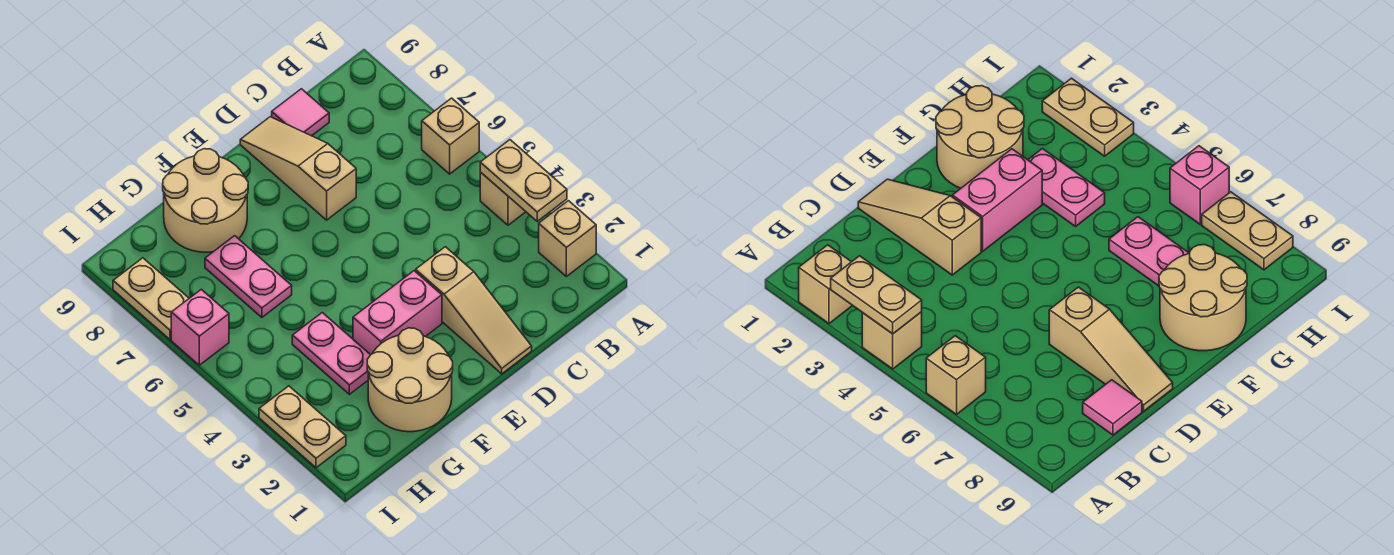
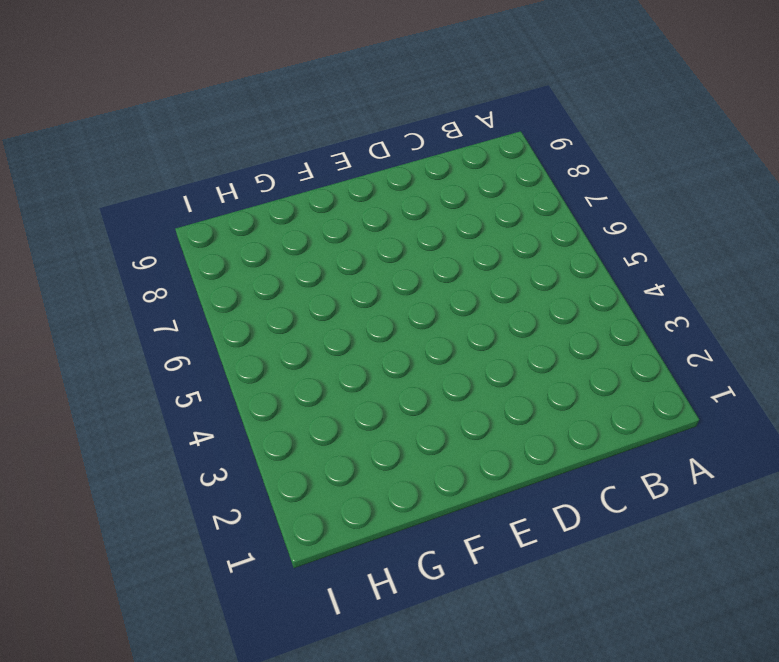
none -> tan brick A2 level 1
none -> tan brick A4 level 1
none -> tan brick A6 level 1

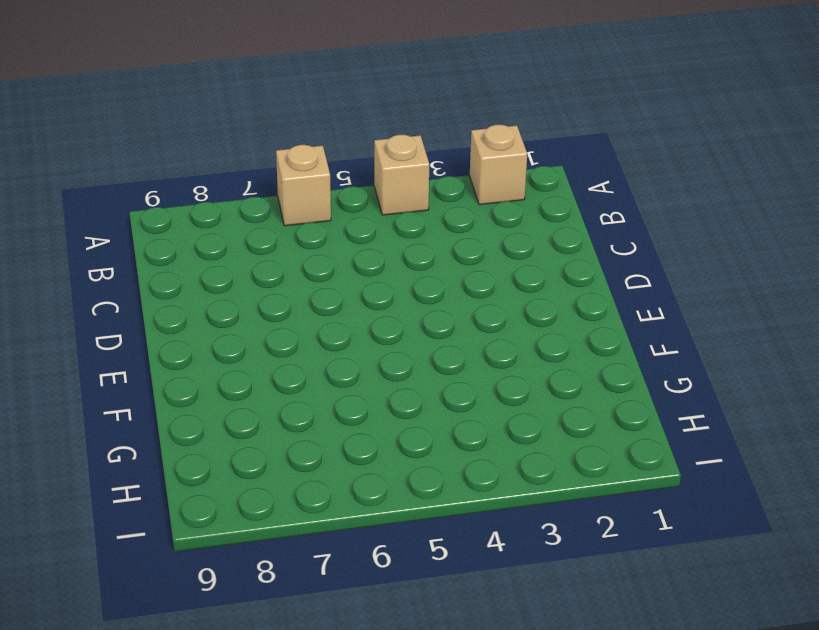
none -> pink tile C9 level 1
none -> tan slope D1:D3 level 1 top 3
none -> tan slope D7:D9 level 1 top 7

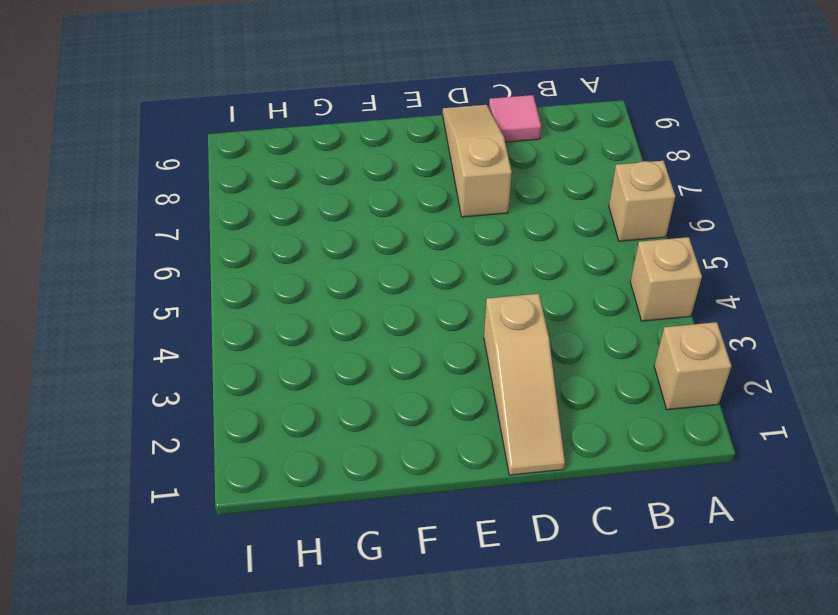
none -> pink brick E3:F3 level 1
none -> tan round brick F1:G2 level 1
none -> tan round brick F8:G9 level 1

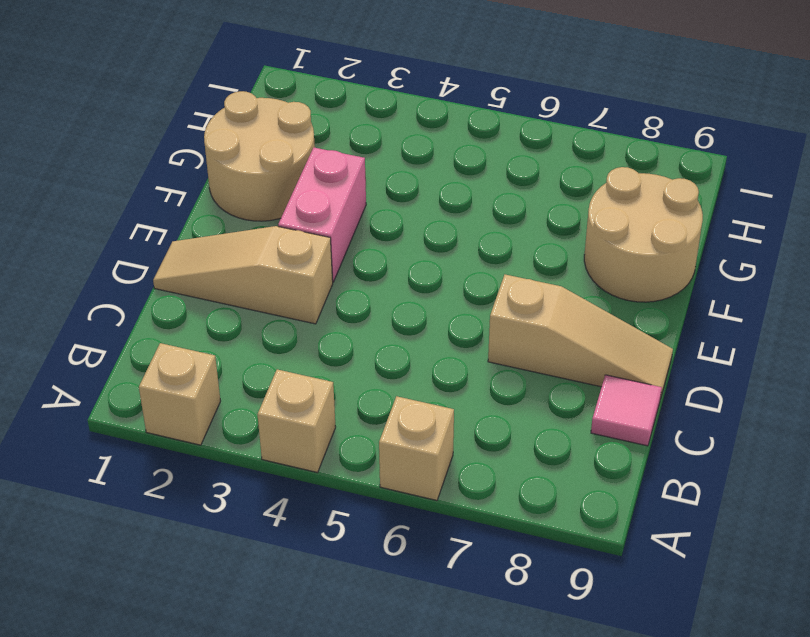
none -> pink plate G3:G4 level 1
none -> pink plate G6:G7 level 1
none -> tan plate I2:I3 level 1

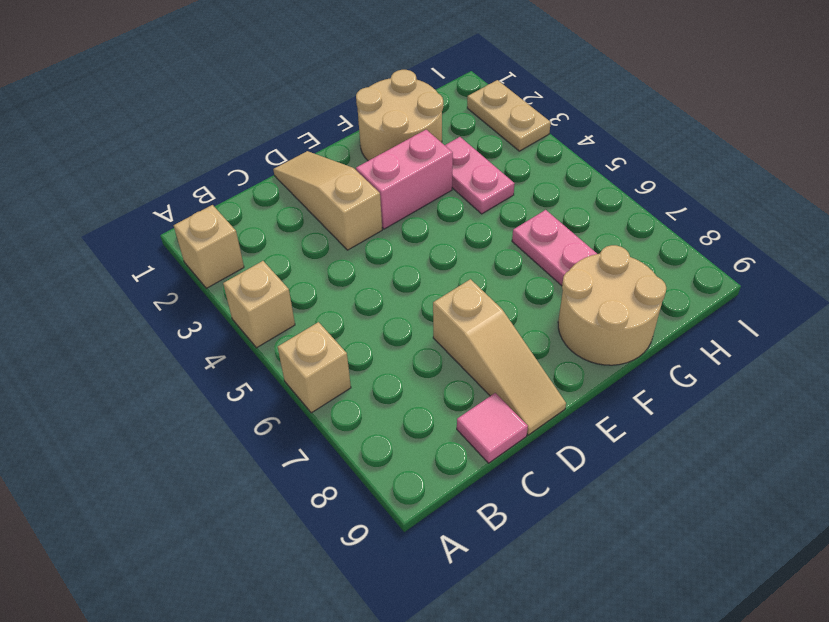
none -> pink brick I6 level 1
none -> tan plate I7:I8 level 1
none -> tan plate A3:A4 level 2

